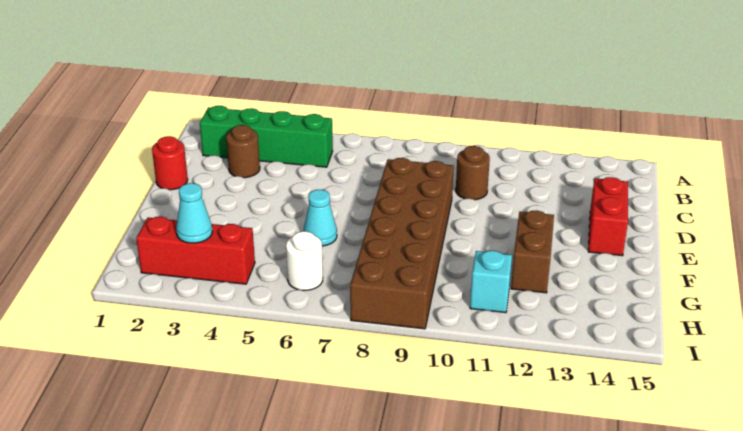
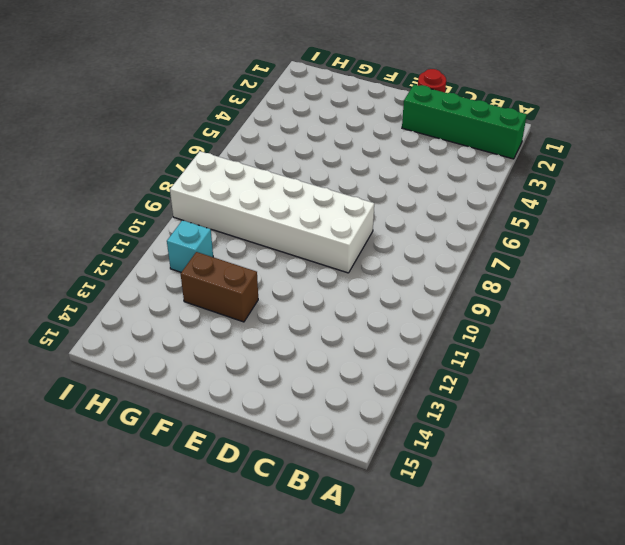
green brick A2:D2 level 1 -> green brick B2:B5 level 1
white brick D8:I9 level 1 -> brown brick D8:I9 level 1
none -> brown round brick C3 level 1
none -> brown round brick C10 level 1
none -> red brick D14:E14 level 1

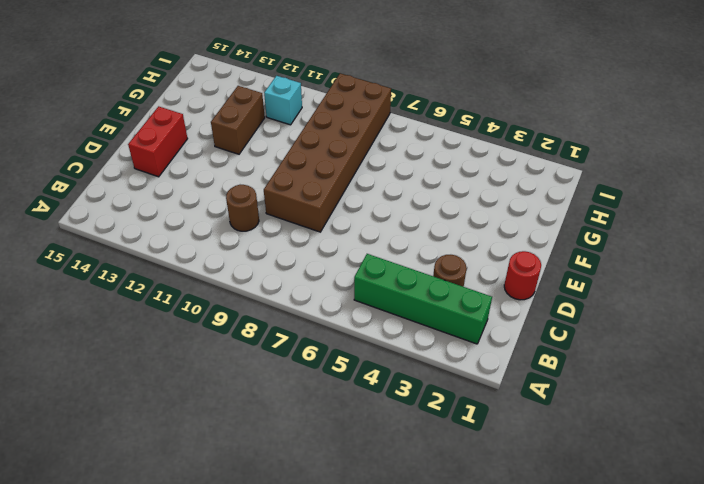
none -> cyan cone F6 level 1
none -> red brick H2:H4 level 1
none -> white round brick H6 level 1

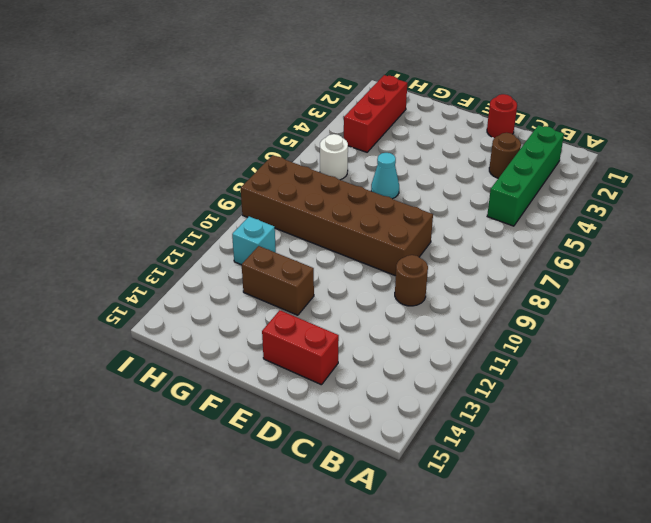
none -> cyan cone H3 level 2

